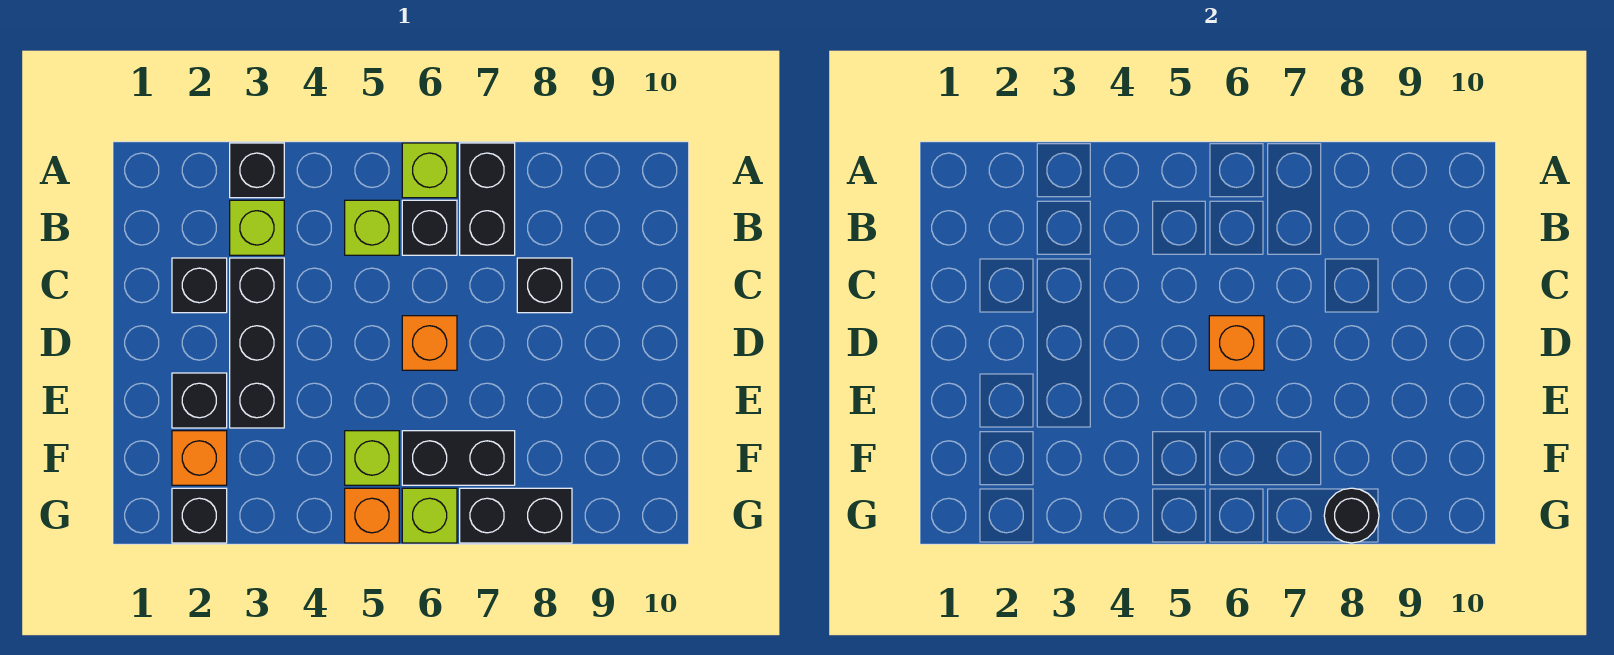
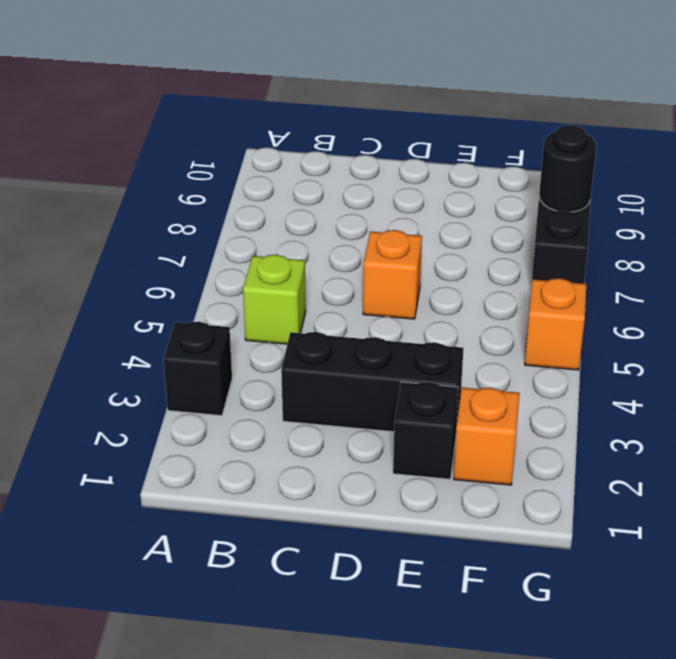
none -> lime brick A6 level 1
none -> black brick A7:B7 level 1
none -> lime brick B3 level 1

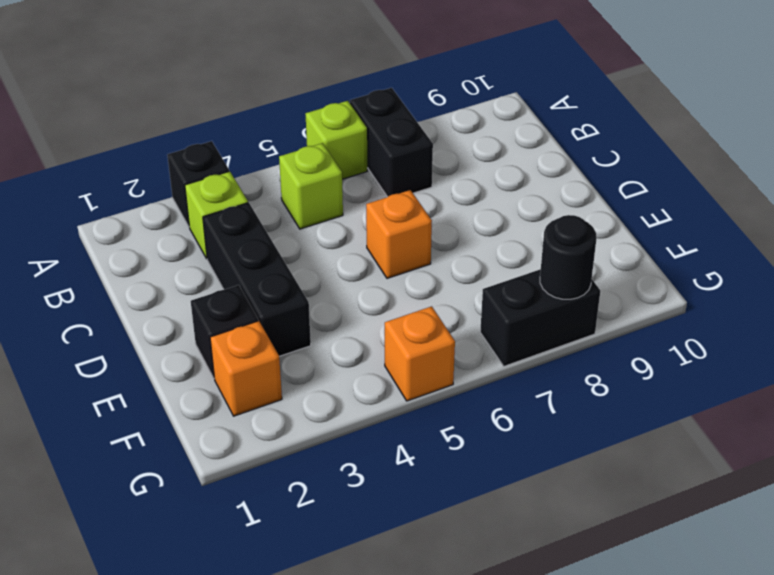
none -> black brick B6 level 1
none -> black brick C2 level 1
none -> black brick C8 level 1

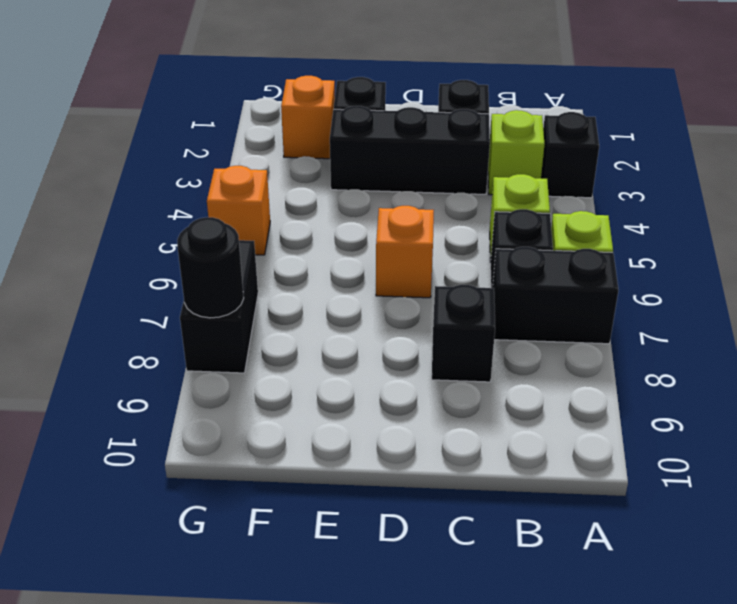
none -> lime brick F5 level 1
none -> black brick F6:F7 level 1
none -> black brick G2 level 1

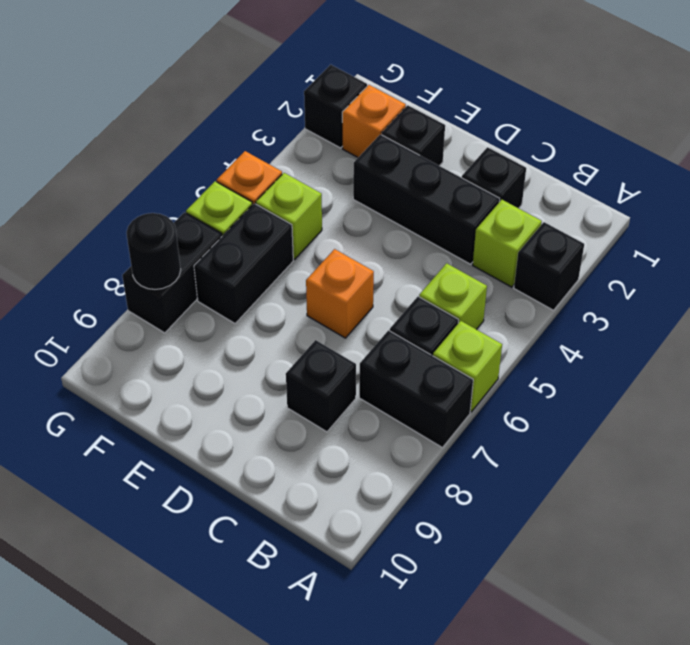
none -> orange brick D6 level 2

